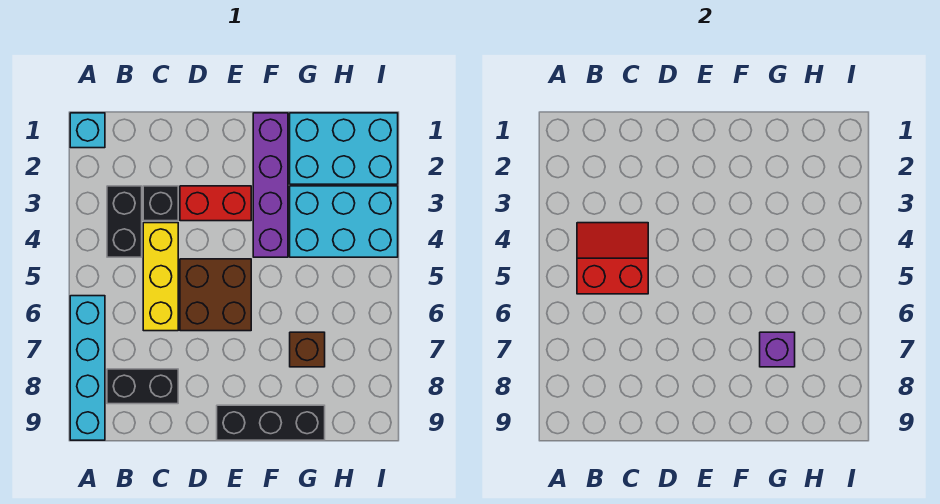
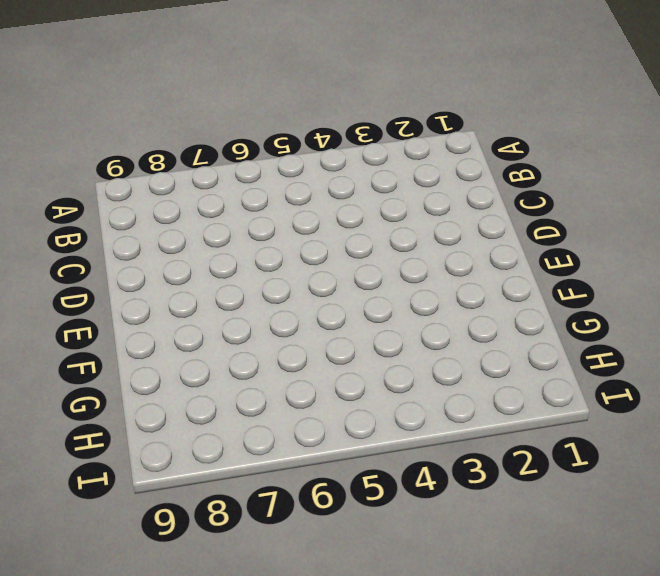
none -> cyan brick A1 level 1
none -> cyan brick A6:A9 level 1
none -> black brick B3:B4 level 1

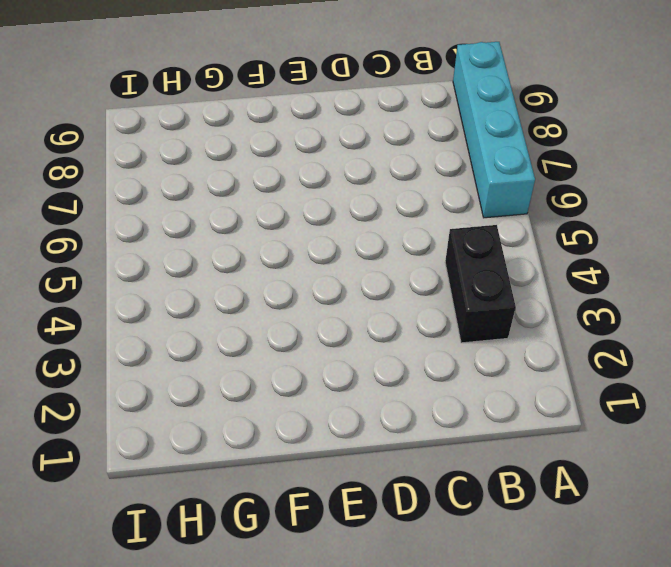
none -> cyan brick A1 level 1
none -> black brick B8:C8 level 1
none -> black brick C3 level 1

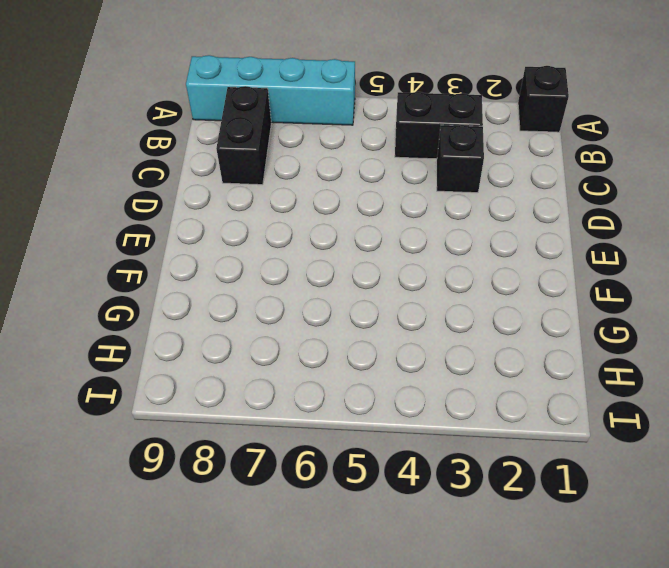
black brick A1 level 1 -> cyan brick A1 level 1
none -> yellow brick C4:C6 level 1
none -> red brick D3:E3 level 1
none -> brown brick D5:E6 level 1

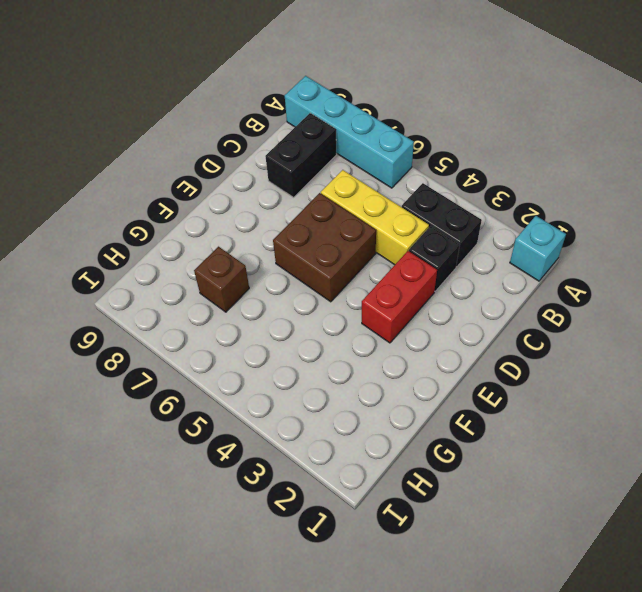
none -> black brick E9:G9 level 1
none -> purple brick F1:F4 level 1
none -> cyan brick G1:I2 level 1

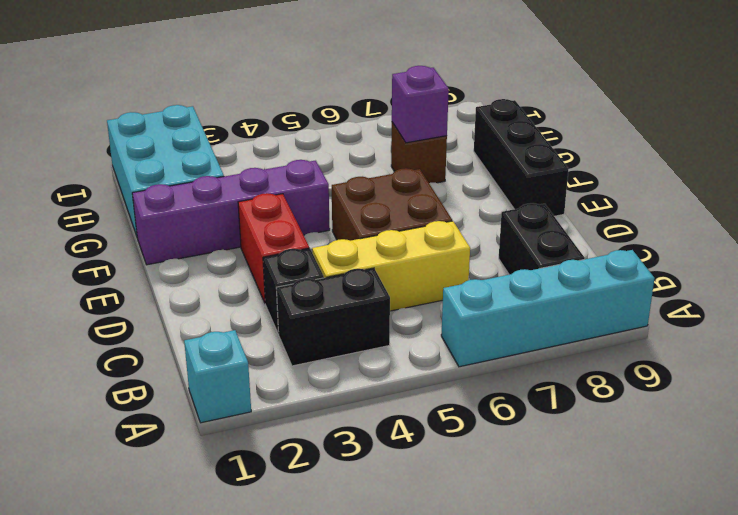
none -> cyan brick G3:I4 level 1
none -> red slope B4:C5 level 2 top 5

